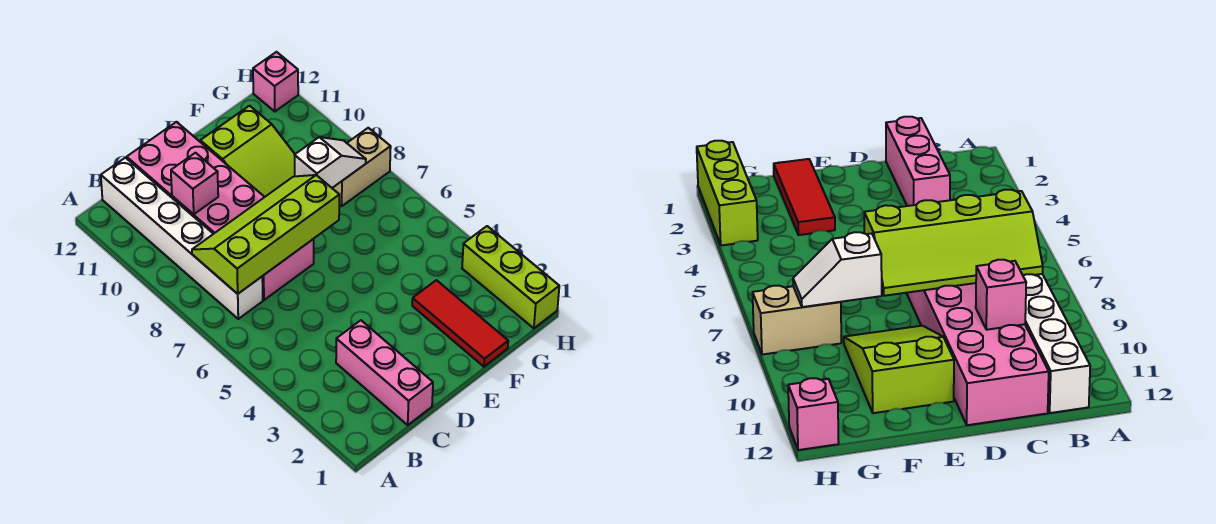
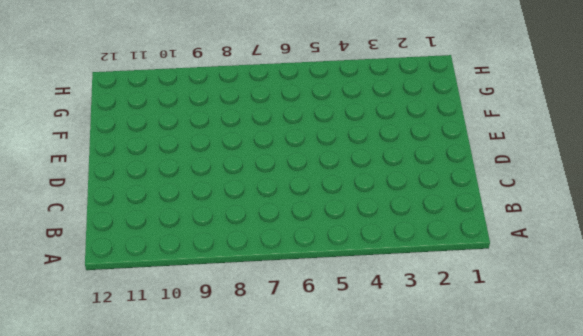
none -> white brick B7:B12 level 1
none -> pink brick C1:C3 level 1

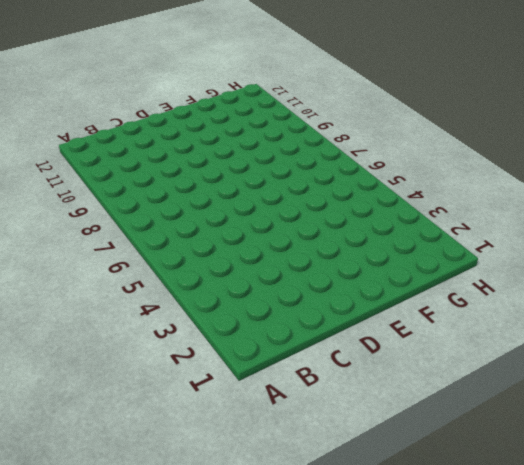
none -> white brick B7:B12 level 1
none -> pink brick C1:C3 level 1

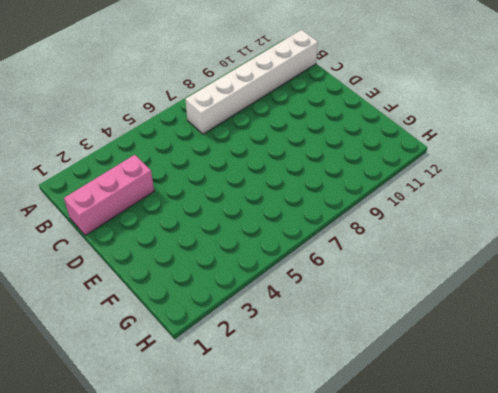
none -> pink brick C7:D12 level 1
none -> lime slope E9:F11 level 1 top 11

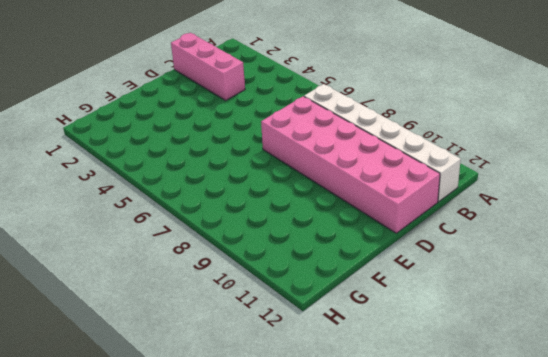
none -> lime slope E9:F11 level 1 top 11
none -> red tile F1:F3 level 1

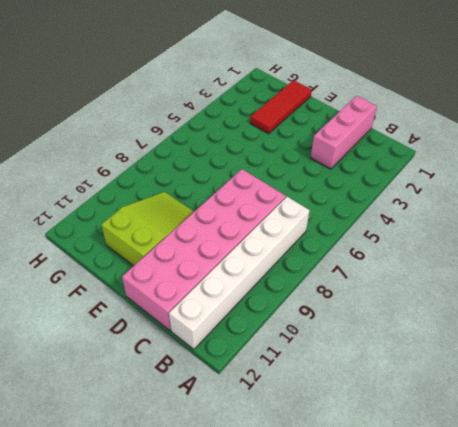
none -> tan brick G8:H8 level 1
none -> lime brick H1:H3 level 1

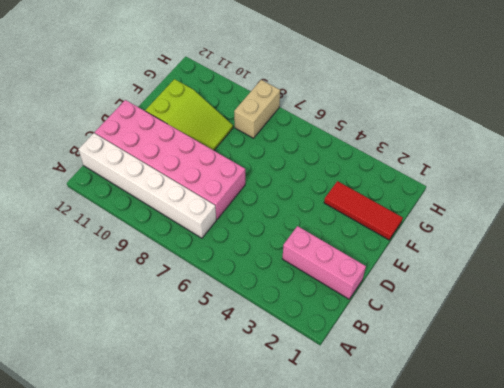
none -> lime brick H1:H3 level 1
none -> pink brick H12 level 1

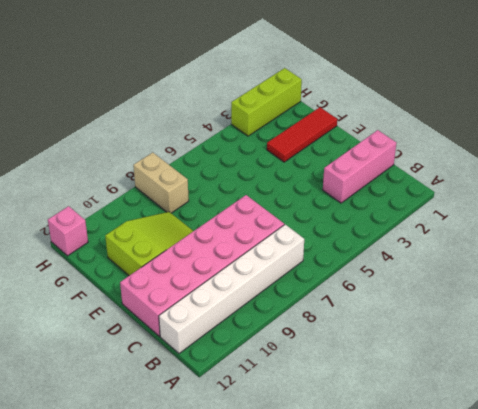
none -> lime slope B7:E8 level 2 top 7
none -> pink brick C10 level 2

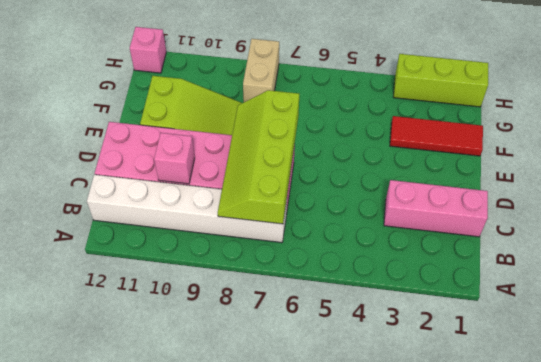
none -> white slope F8:G8 level 2 top F

